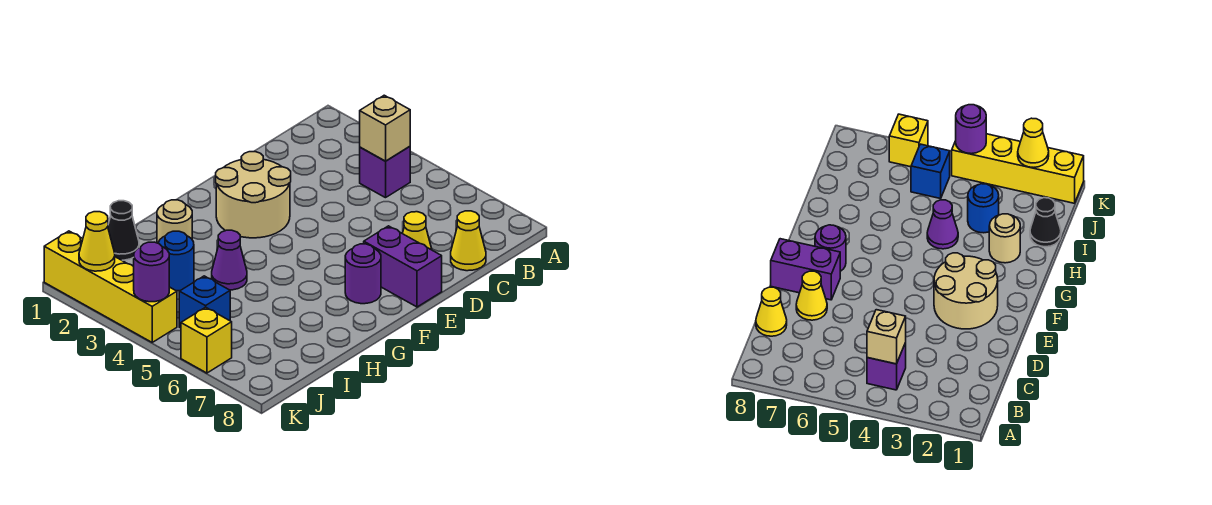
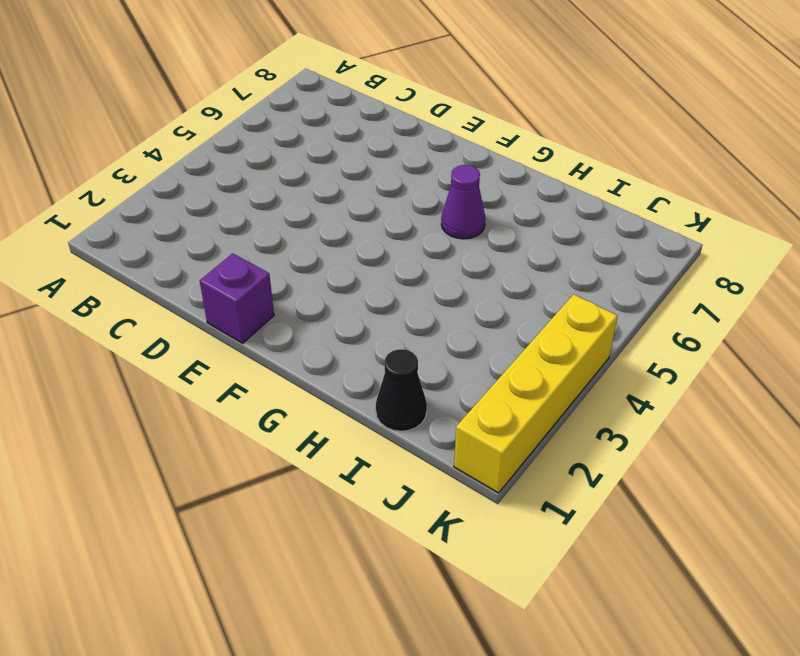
purple brick E1 level 1 -> purple brick B4 level 1
purple cone G6 level 1 -> purple cone H4 level 1
none -> yellow cone C8 level 1
none -> yellow cone D7 level 1
none -> tan round brick E2:F3 level 1

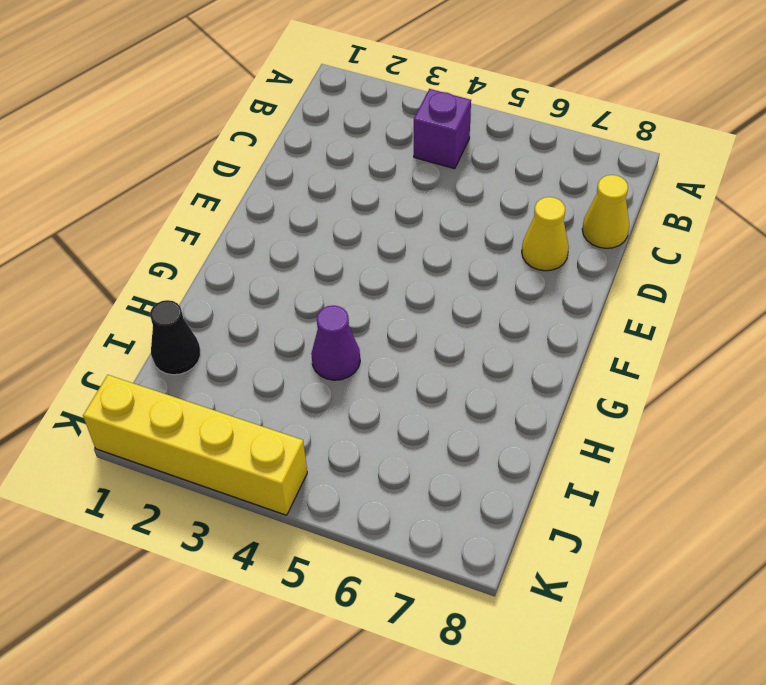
none -> tan round brick E2:F3 level 1
none -> purple brick E7:E8 level 1
none -> purple round brick F7 level 1

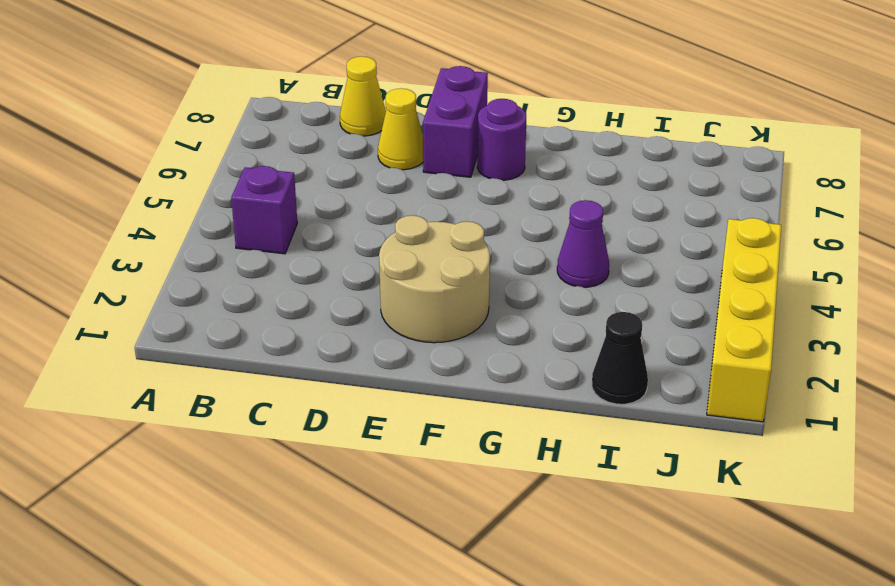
none -> tan round brick H2 level 1
none -> blue round brick I3 level 1
none -> blue brick J5 level 1

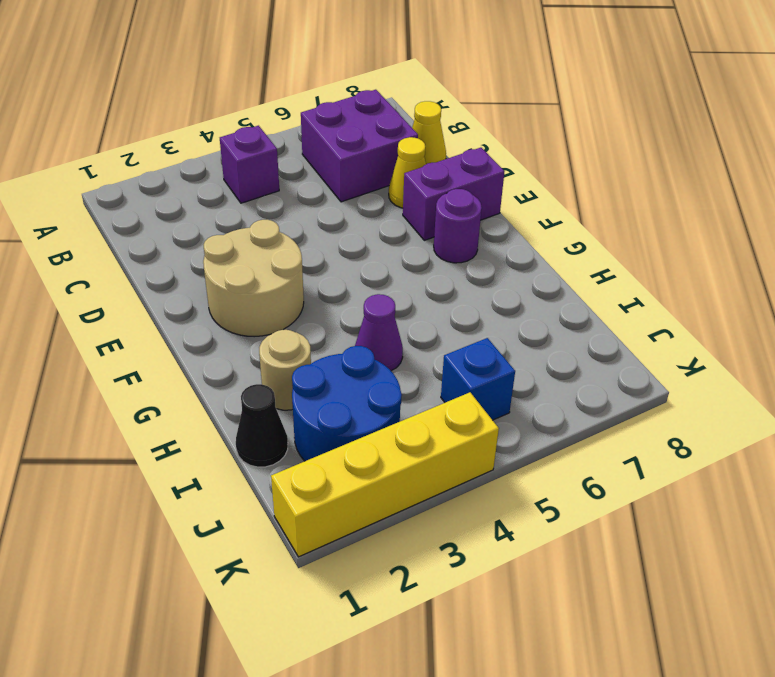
purple brick B6:C7 level 1 -> none
blue round brick I2:J3 level 1 -> blue round brick I3 level 1
none -> yellow brick K6 level 1
none -> tan brick B4 level 2
none -> yellow cone K2 level 2

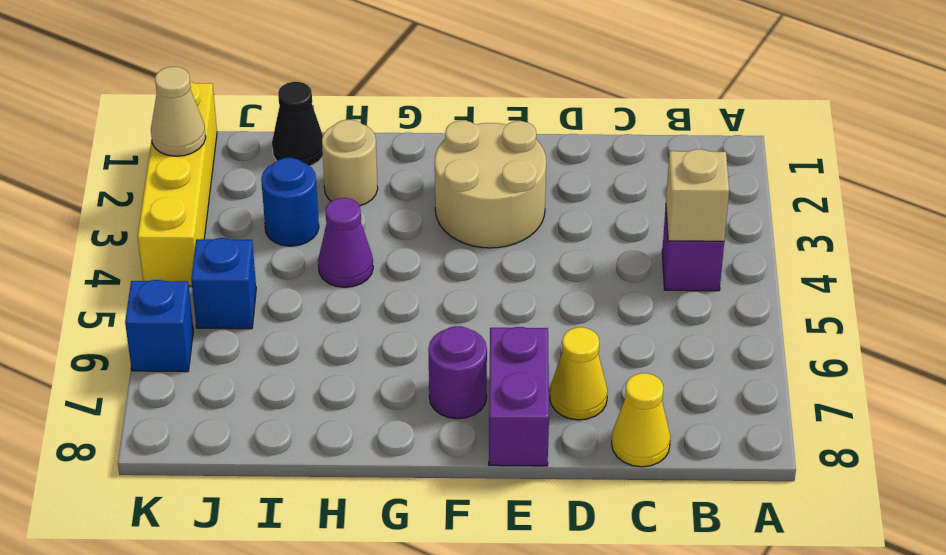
tan cone K2 level 2 -> yellow cone K2 level 2
blue brick K6 level 1 -> yellow brick K6 level 1
none -> purple round brick K4 level 2

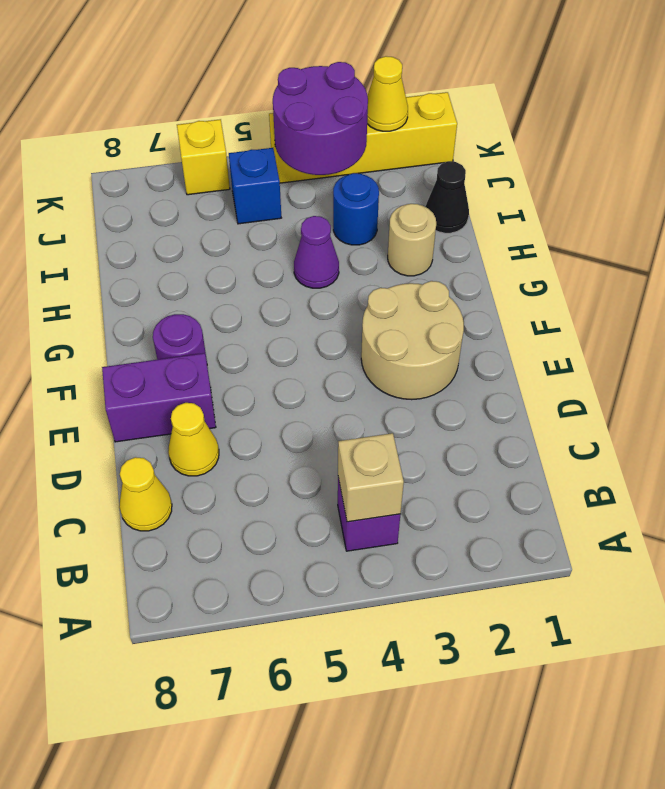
purple round brick J3:K4 level 2 -> purple round brick K4 level 2

